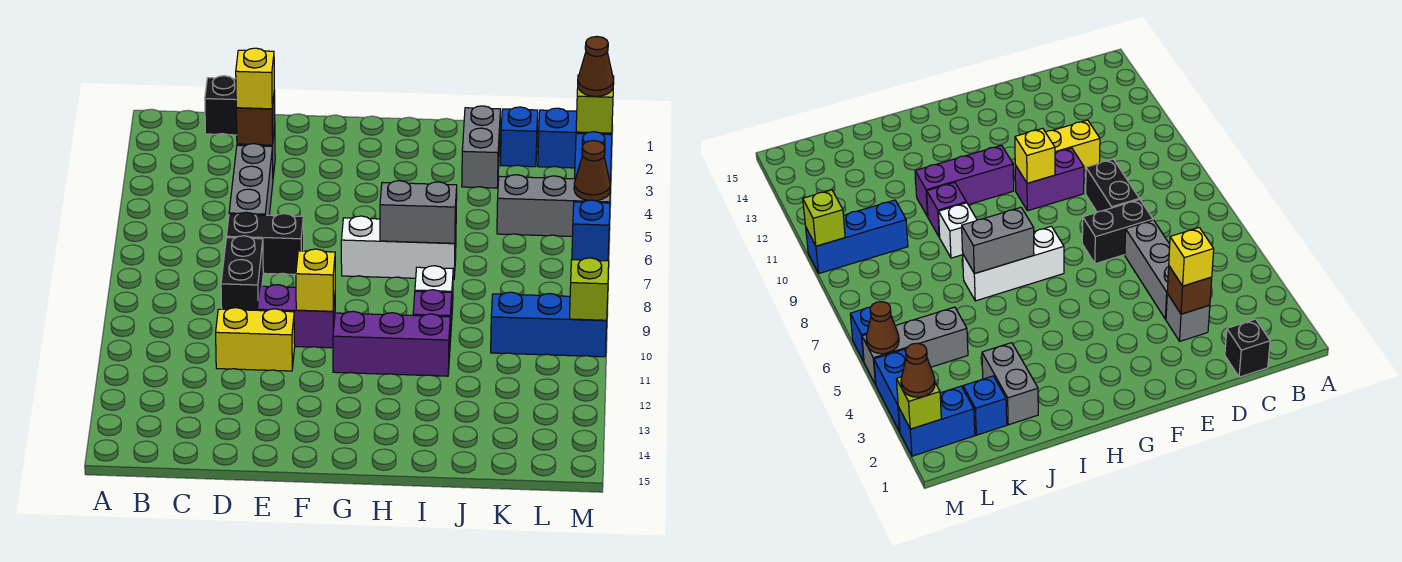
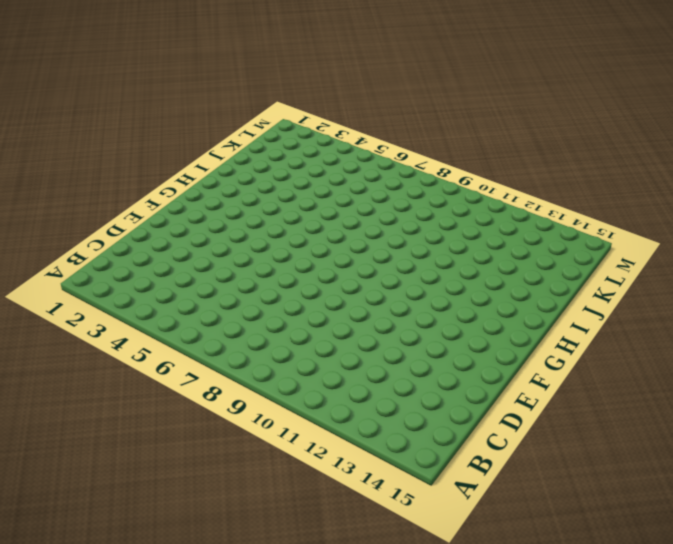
none -> black brick C1 level 1
none -> grey brick D3 level 1
none -> grey brick D4:D6 level 1

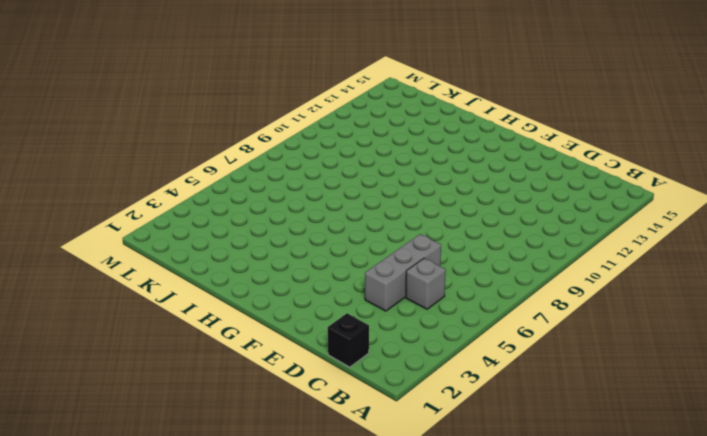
grey brick C5 level 1 -> grey brick D3 level 1
none -> black brick D7:E7 level 1
none -> black brick D8:D9 level 1
none -> yellow brick D11:E11 level 1

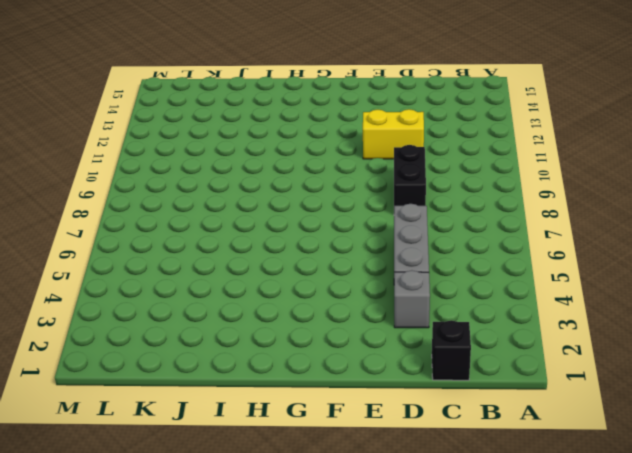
none -> black brick D7:E7 level 1
none -> purple brick E10:F10 level 1
none -> white brick G7:I7 level 1

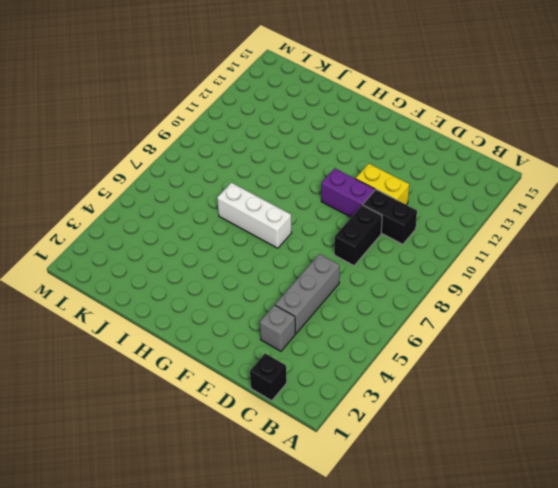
black brick C10:D10 level 1 -> black brick D7:E7 level 1
none -> purple brick G11:I11 level 1
none -> white brick I9 level 1
none -> purple brick I10 level 1

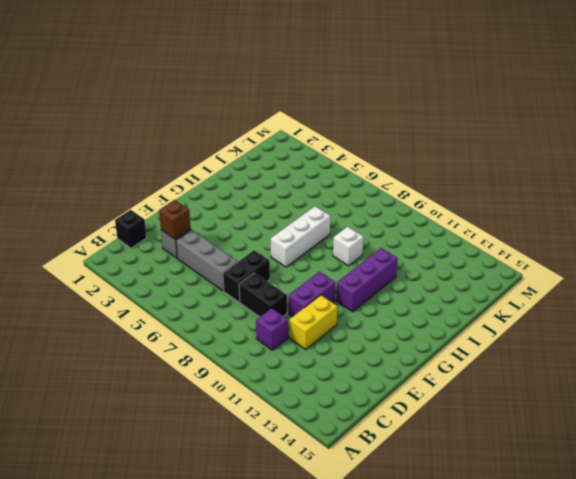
purple brick C10 level 1 -> purple brick I10 level 1
none -> grey brick J2:J3 level 1
none -> blue brick K2 level 1
none -> grey brick K5:M5 level 1

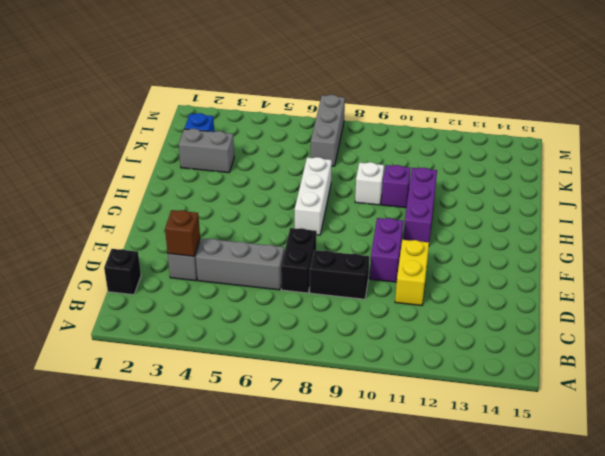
grey brick K7:M7 level 1 -> grey brick K5:M5 level 1
none -> blue brick K10:M10 level 1
none -> blue brick L2:M2 level 1
none -> blue brick M3:M4 level 1

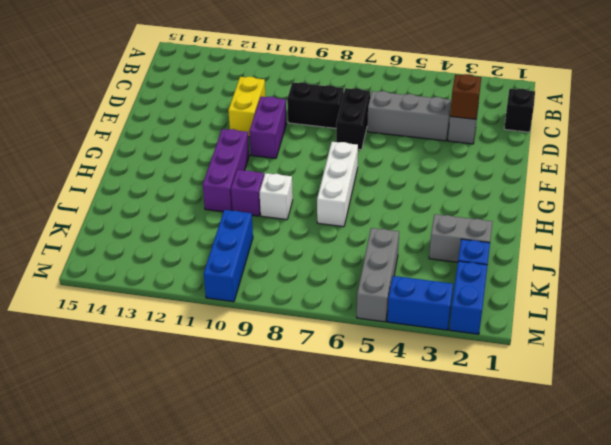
none -> blue brick M6 level 1
none -> yellow brick F10 level 2
none -> grey brick H7:I7 level 2

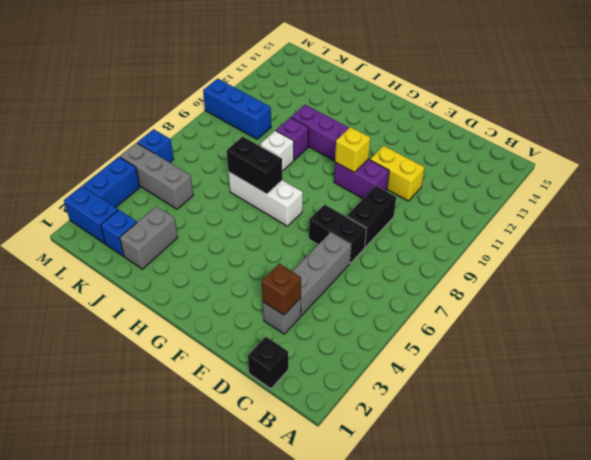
black brick H7:I7 level 2 -> grey brick H7:I7 level 2
none -> lime brick M2 level 2
none -> brown cone M5 level 2
none -> lime brick M10 level 2

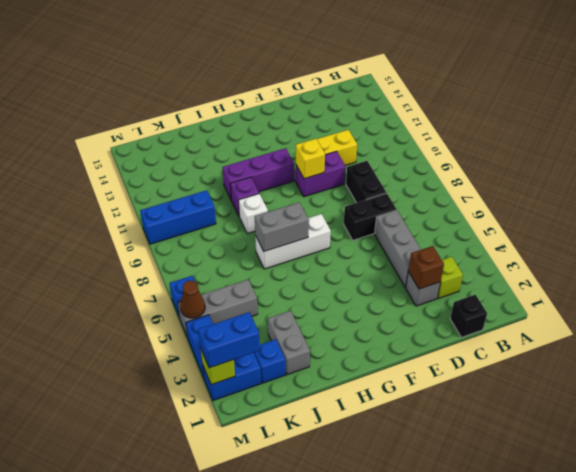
lime brick C3 level 1 -> lime brick M10 level 2
blue brick L2:M2 level 3 -> brown cone M2 level 3
none -> yellow brick D3 level 3

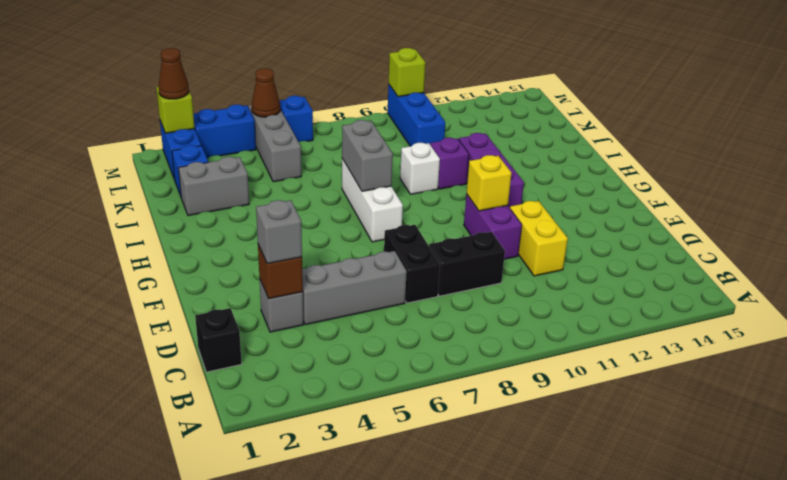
grey brick D3 level 3 -> yellow brick D3 level 3

